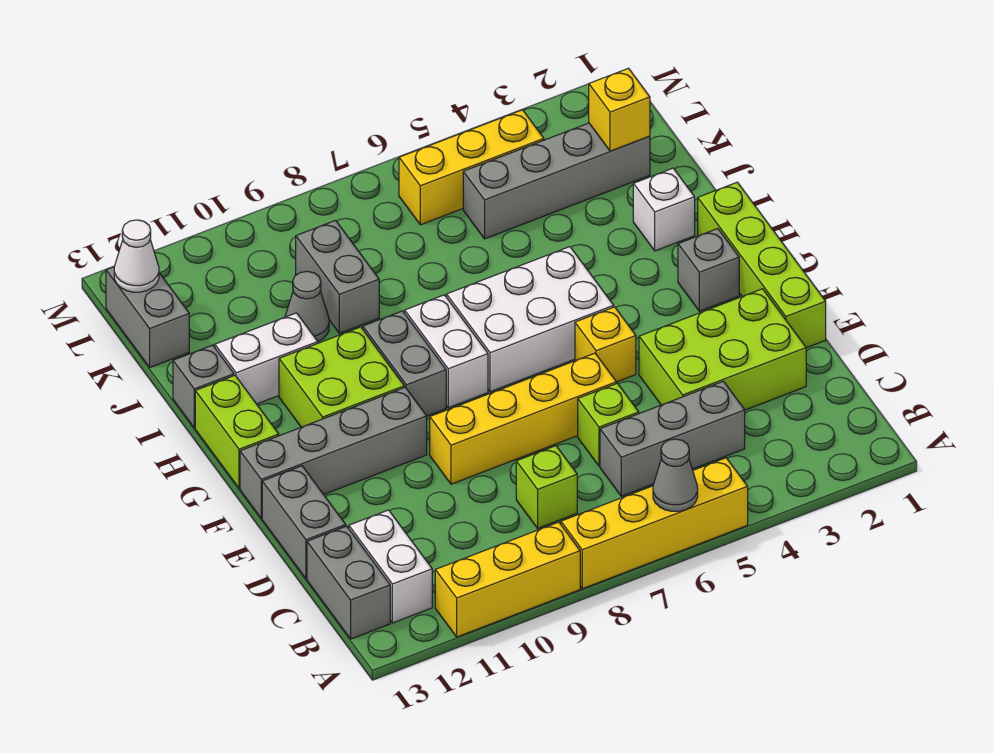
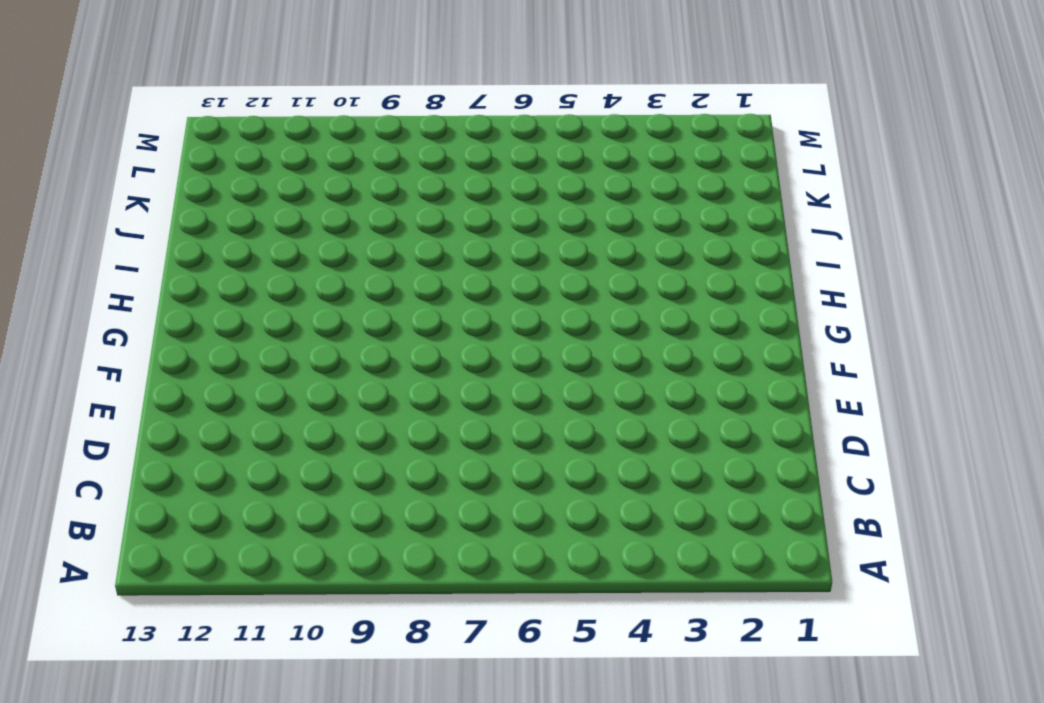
none -> yellow brick A5:A8 level 1
none -> yellow brick A9:A11 level 1
none -> white brick B12:C12 level 1
none -> grey brick B13:C13 level 1

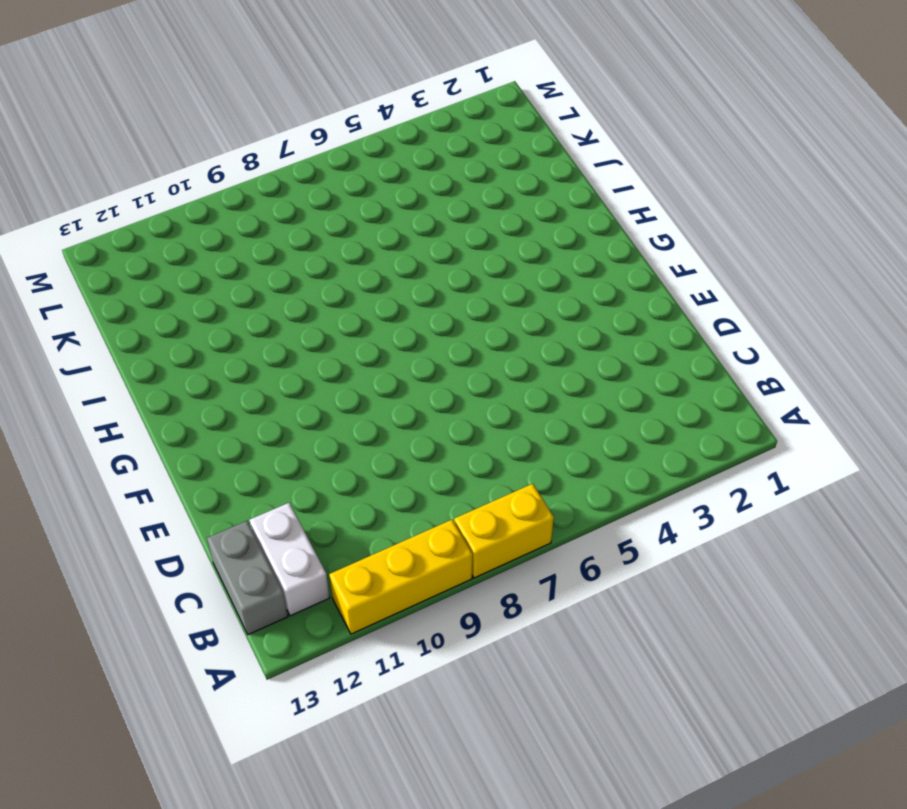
yellow brick A7:A8 level 1 -> yellow brick A5:A8 level 1
none -> grey brick C4:C6 level 1
none -> lime brick C8 level 1
none -> lime brick D2:E4 level 1
none -> lime brick D6 level 1

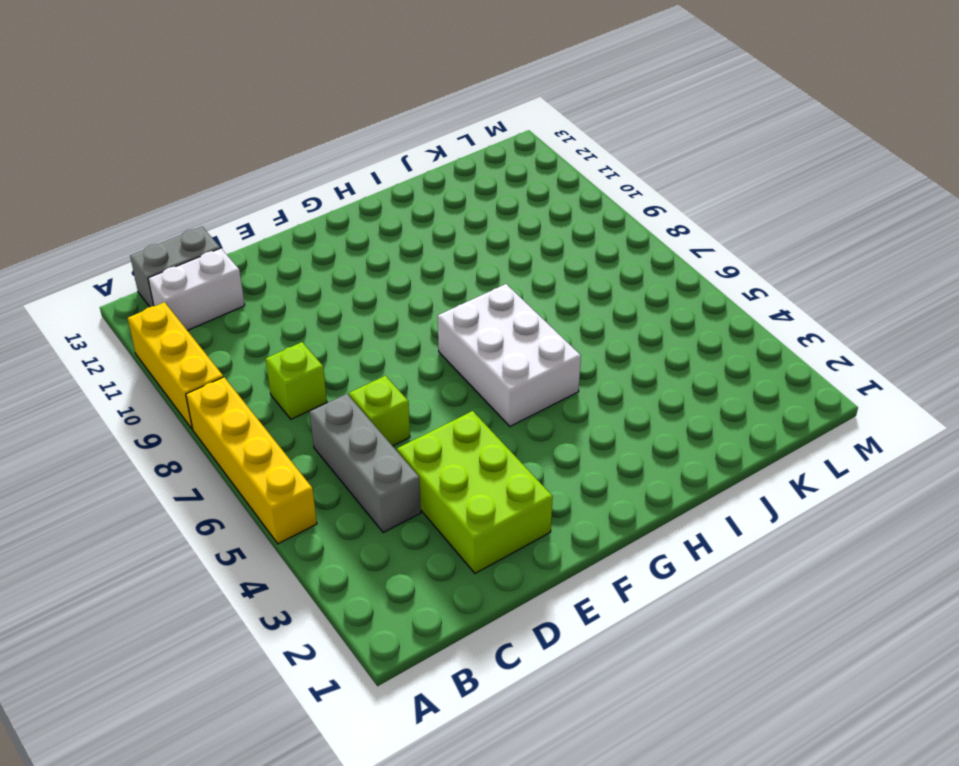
none -> grey brick D13:E13 level 1
none -> lime brick E1:H1 level 1
none -> yellow brick E6:E9 level 1
none -> yellow brick F5 level 1

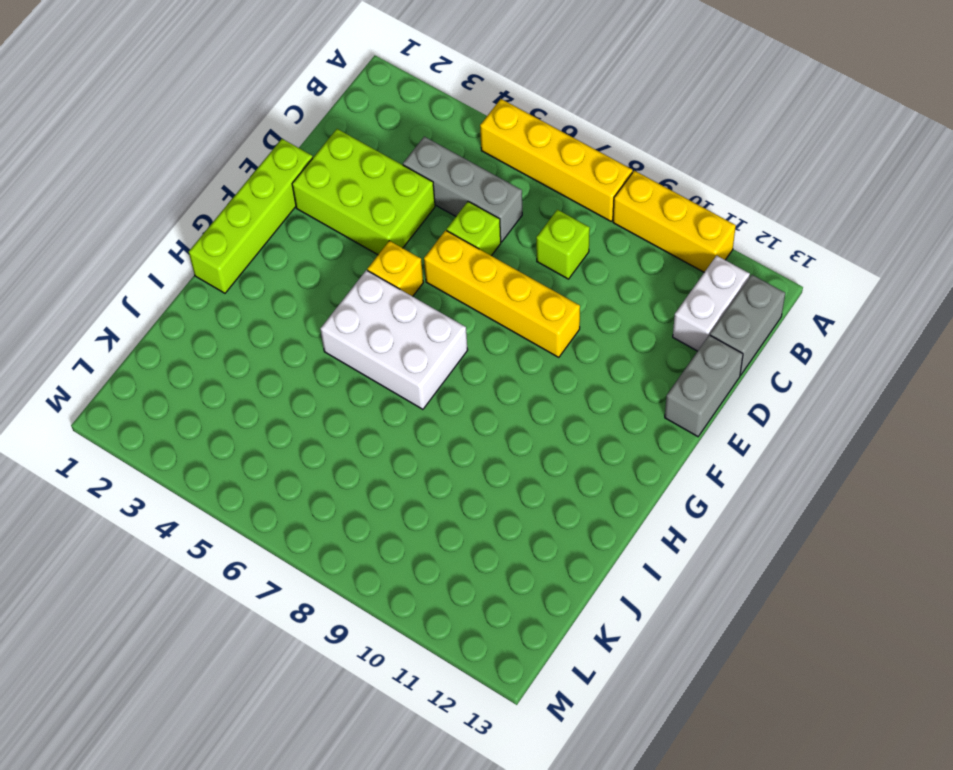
none -> grey brick F10:F13 level 1
none -> grey brick G2 level 1
none -> white brick G8:H8 level 1
none -> grey brick G9:H9 level 1

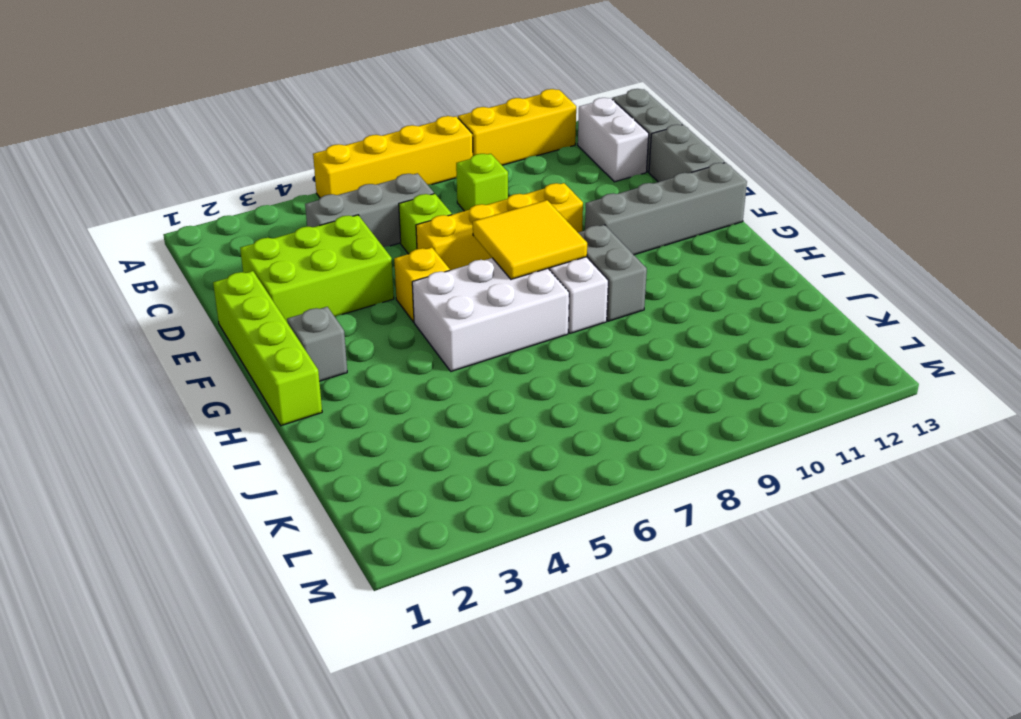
yellow tile F7:G8 level 2 -> none
none -> lime brick G10:H11 level 1
none -> lime brick G13:H13 level 1
none -> white brick I2 level 1
none -> white brick I11:I12 level 1

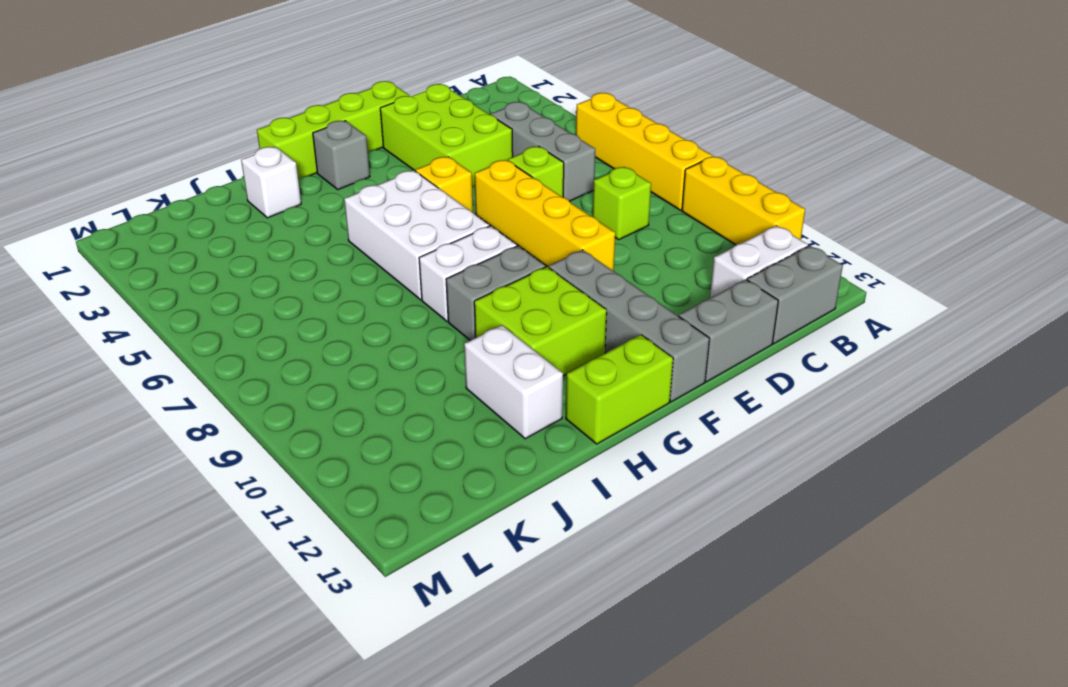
none -> grey brick I13 level 1
none -> grey brick J9:K9 level 1
none -> grey cone J10 level 1
none -> grey brick K2:K5 level 1

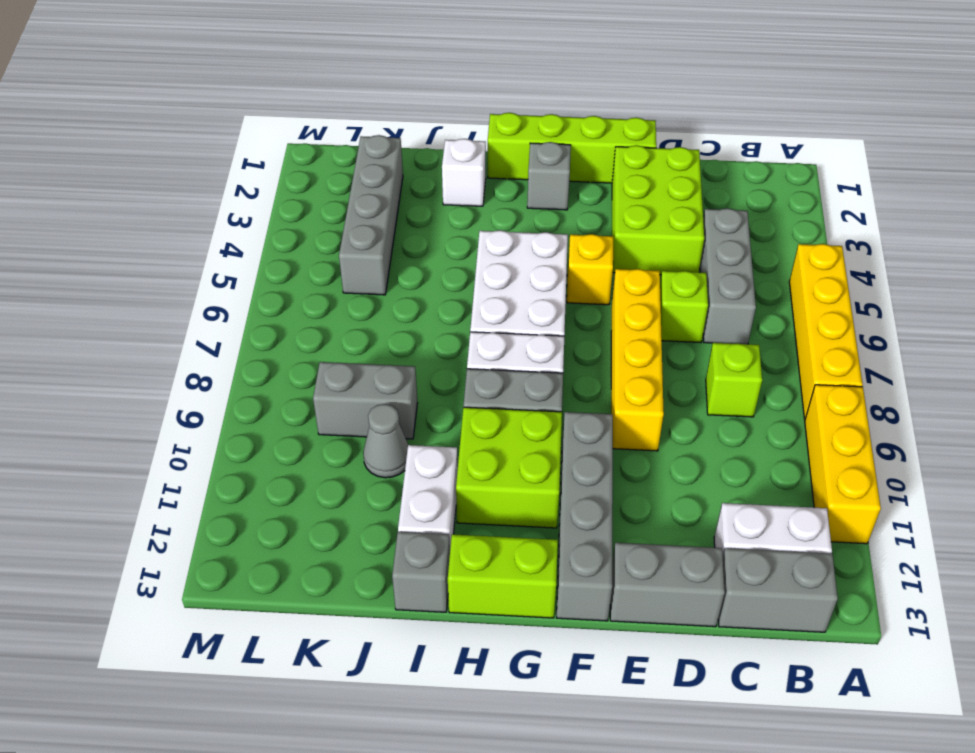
none -> grey brick K13:L13 level 1
none -> yellow brick L4:L6 level 1
none -> grey cone A6 level 2
none -> yellow brick K2 level 2

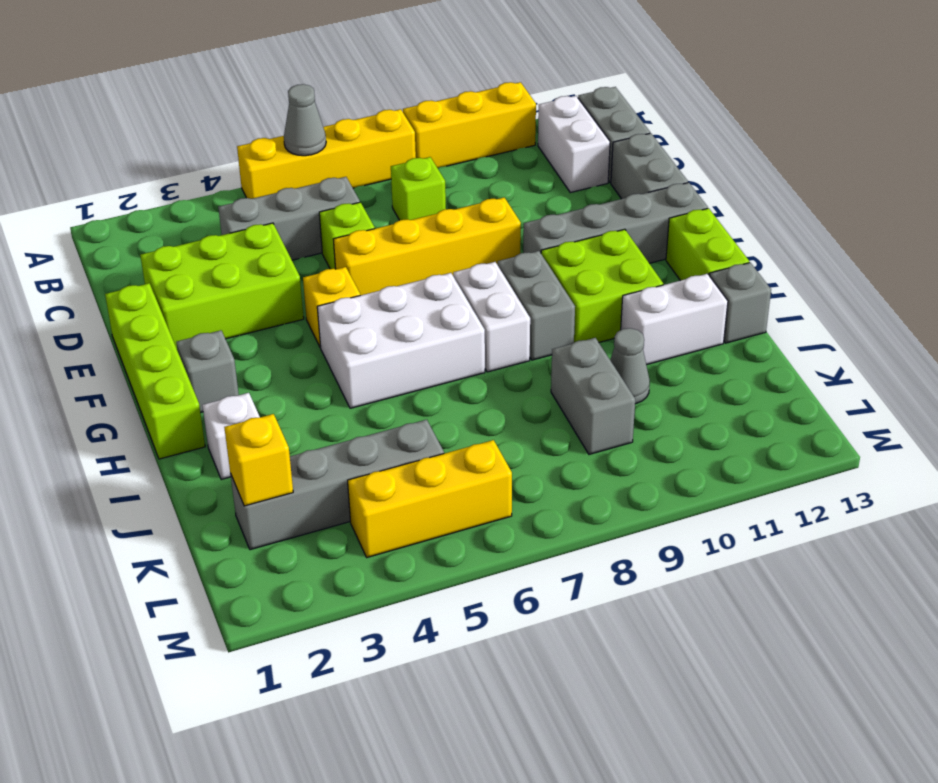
none -> grey brick K13:L13 level 1
none -> white cone L13 level 2

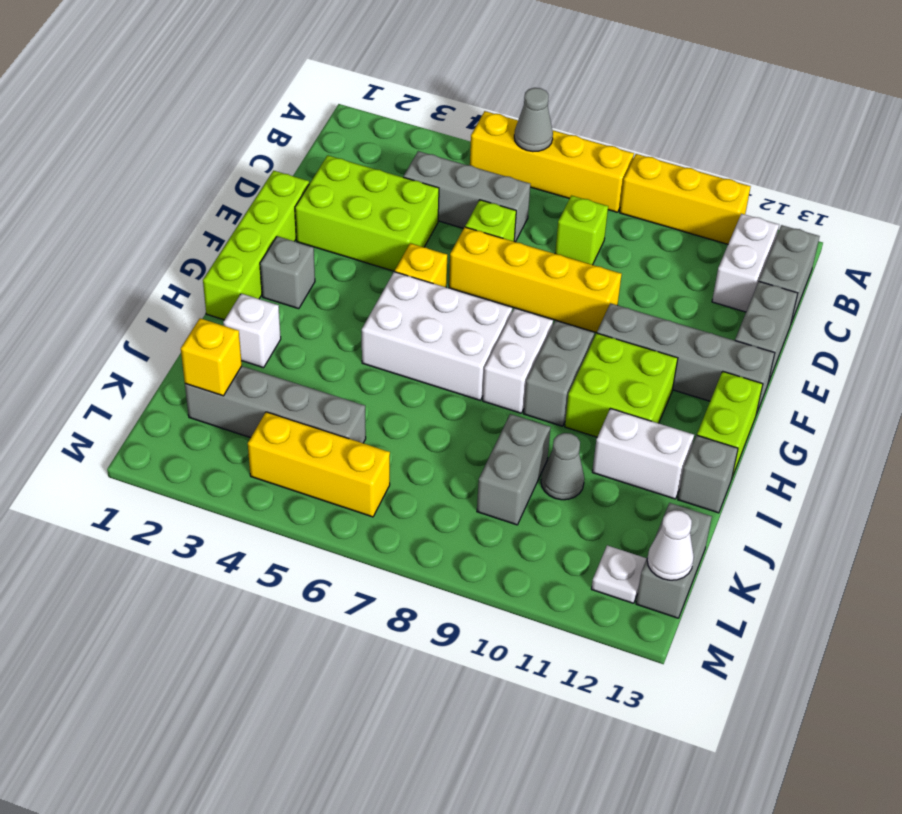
white plate L12 level 1 -> none

